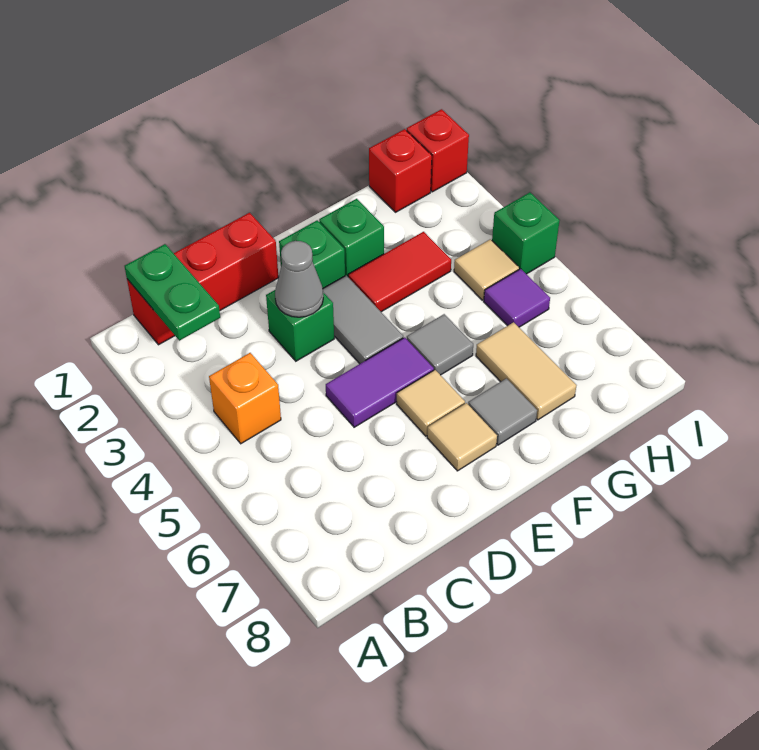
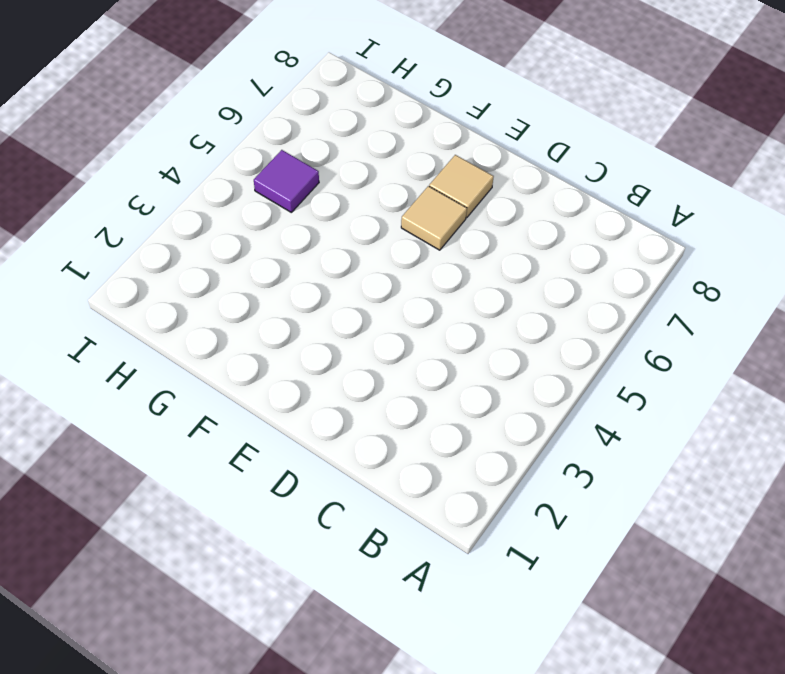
none -> red brick B1:D1 level 1
none -> orange brick B4 level 1
none -> green brick D3 level 1

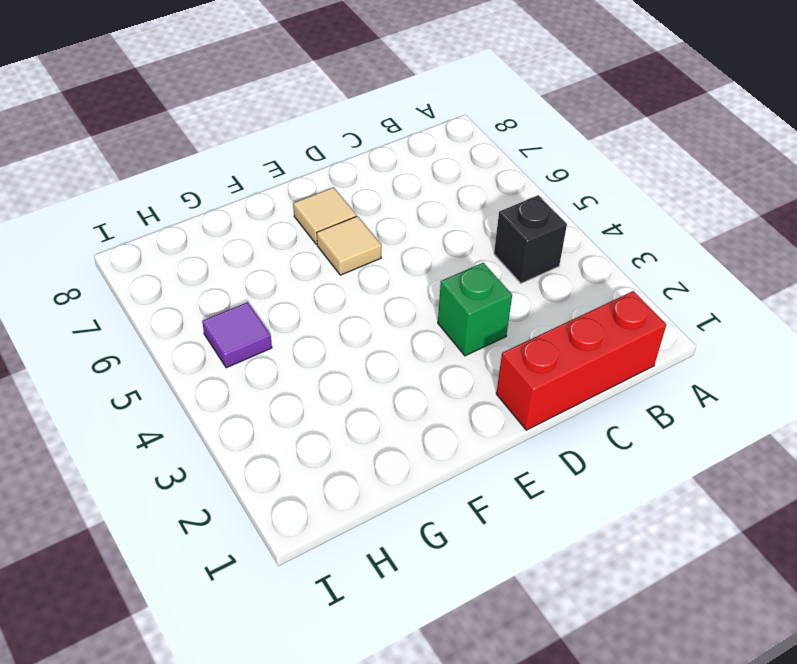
black brick B4 level 1 -> orange brick B4 level 1
none -> purple tile D5:E5 level 1
none -> green brick E2 level 1
none -> grey tile E3:E4 level 1

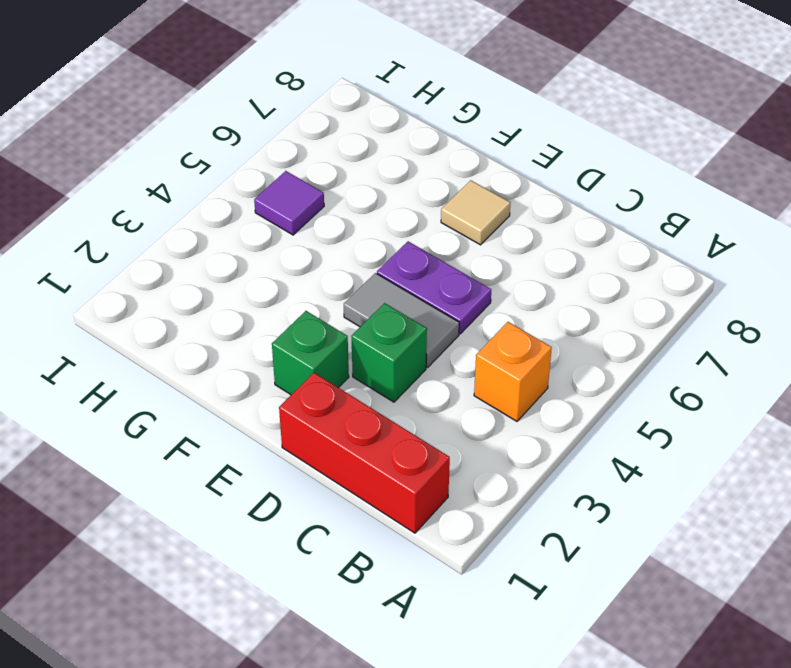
grey tile D4:E4 level 1 -> grey tile E3:E4 level 1
purple plate D5:E5 level 1 -> purple tile D5:E5 level 1
none -> tan tile E6 level 1
none -> green brick F2 level 1
none -> red tile F3:G3 level 1

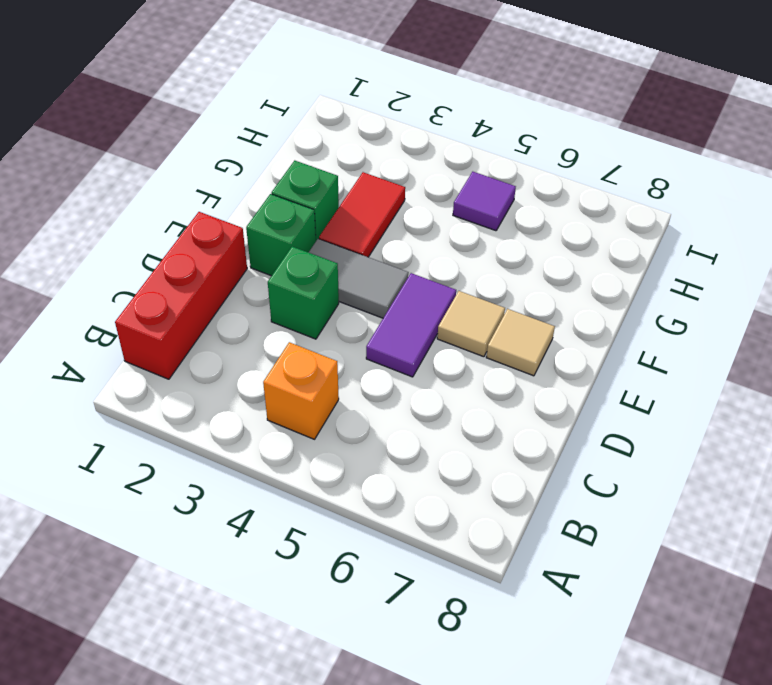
none -> grey tile F5 level 1
none -> grey tile F7 level 1
none -> tan tile G6:G7 level 1

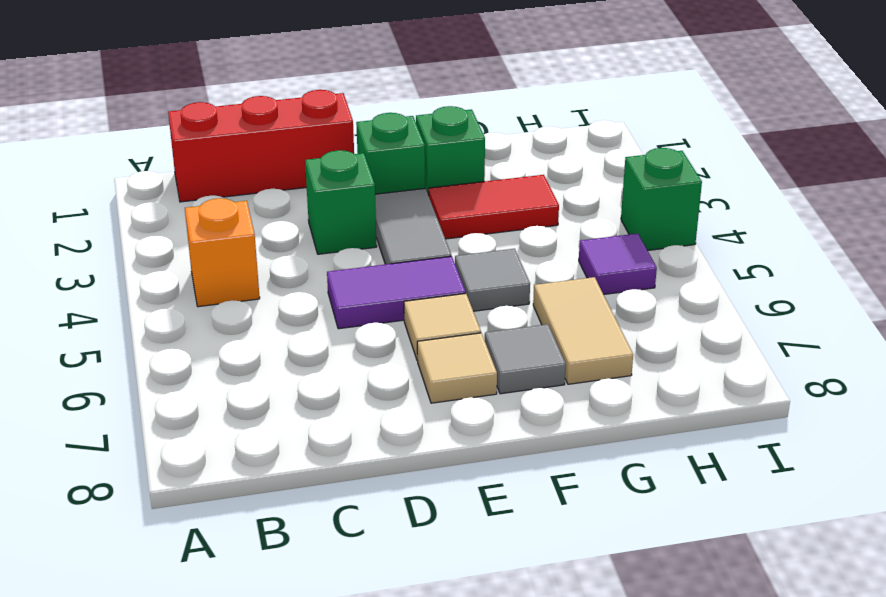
none -> red brick H1 level 1
none -> tan tile H4 level 1
none -> red brick I1 level 1

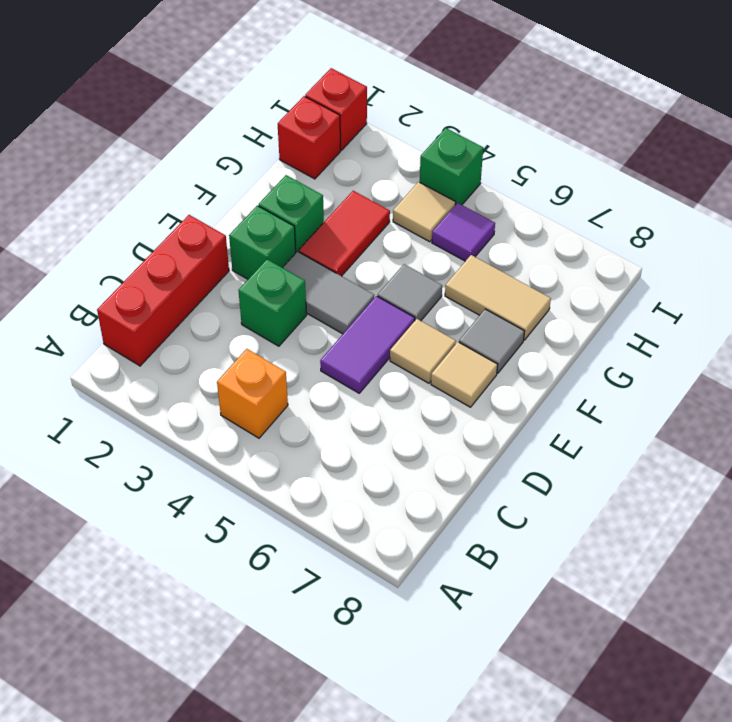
none -> green plate B1:B2 level 2
none -> grey cone D3 level 2

